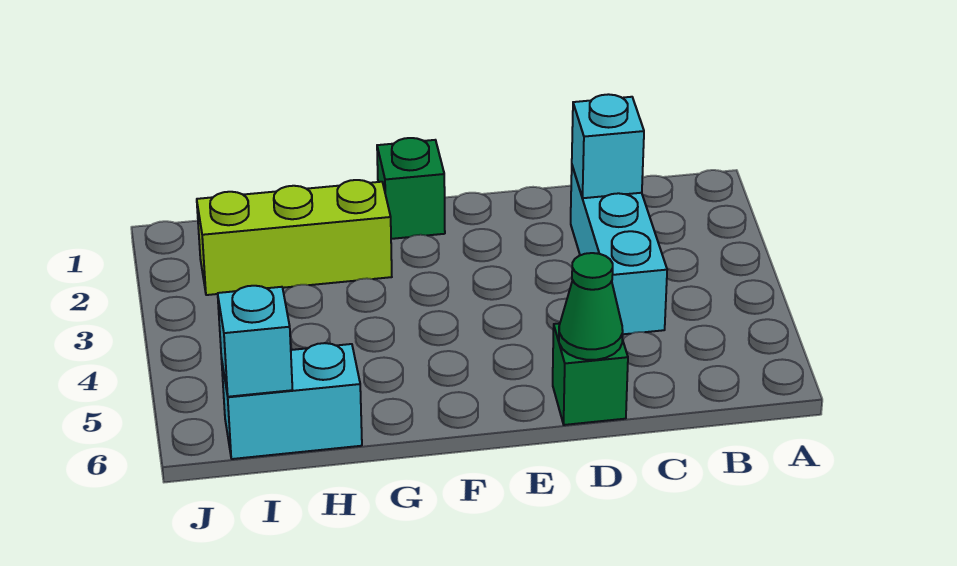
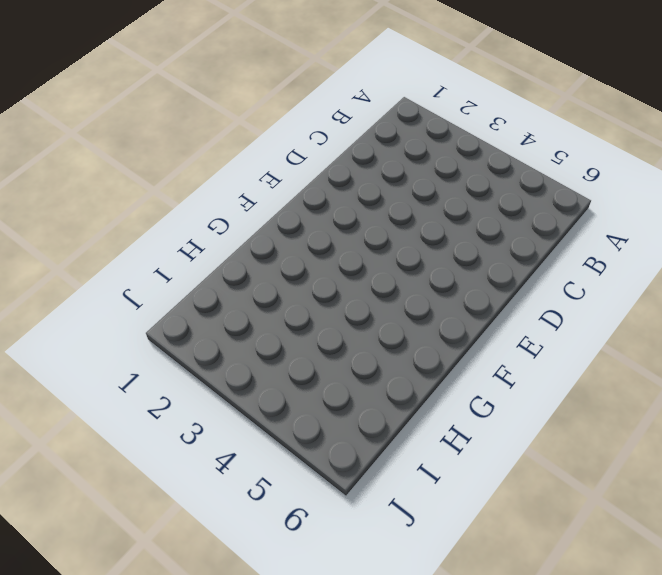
none -> cyan brick C2:C4 level 1
none -> green brick D6 level 1

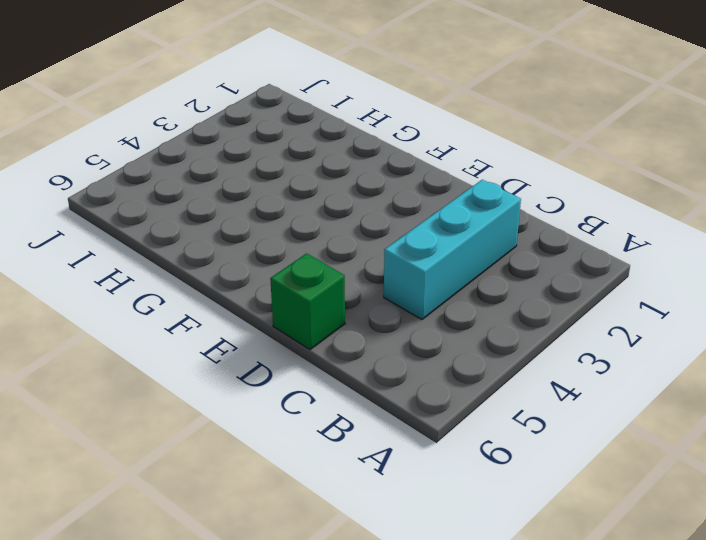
none -> green brick F1 level 1
none -> lime brick G2:I2 level 1

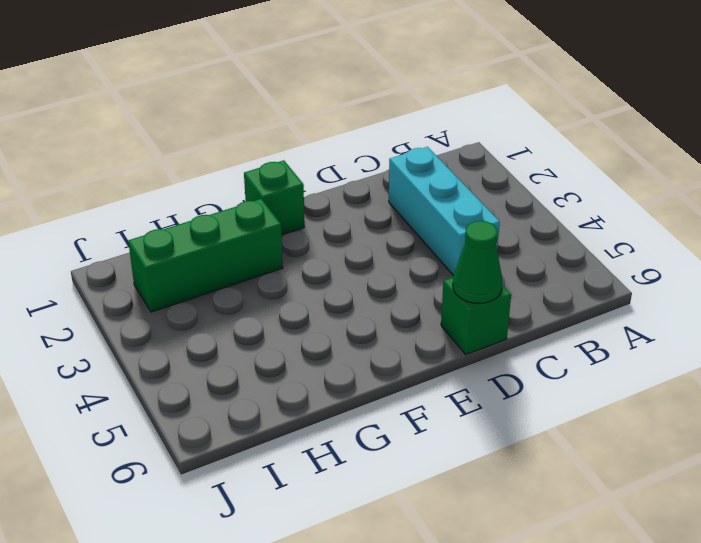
green brick G2:I2 level 1 -> lime brick G2:I2 level 1
none -> cyan brick H6:I6 level 1
none -> cyan brick C2 level 2

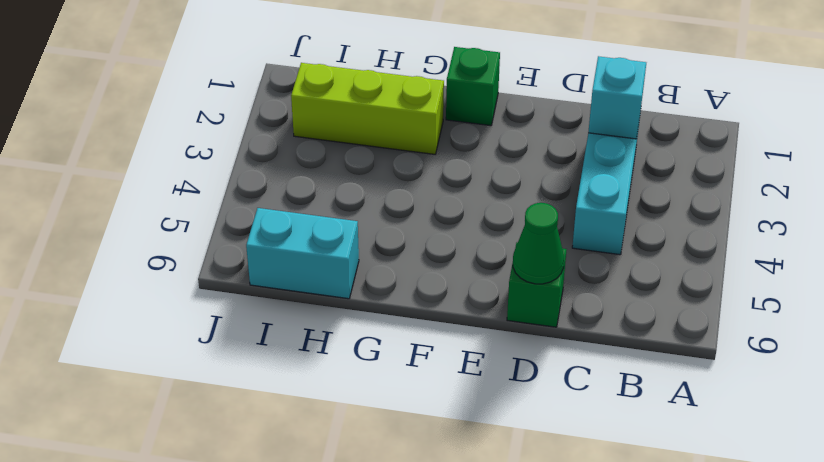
none -> cyan brick I6 level 2

